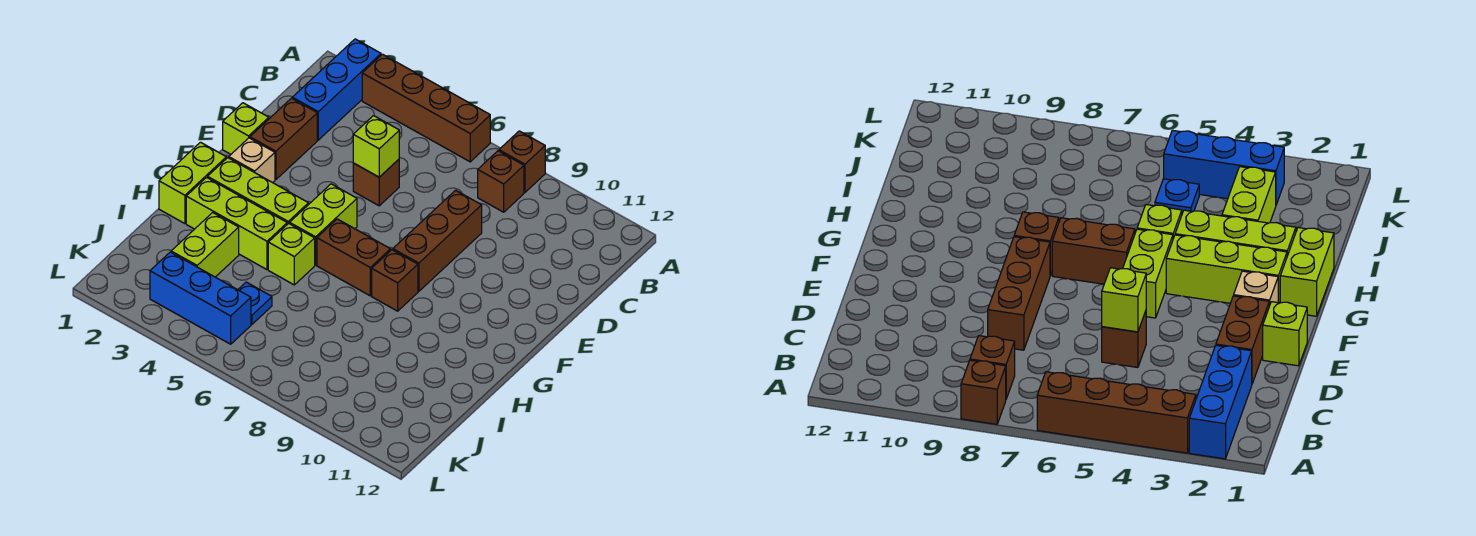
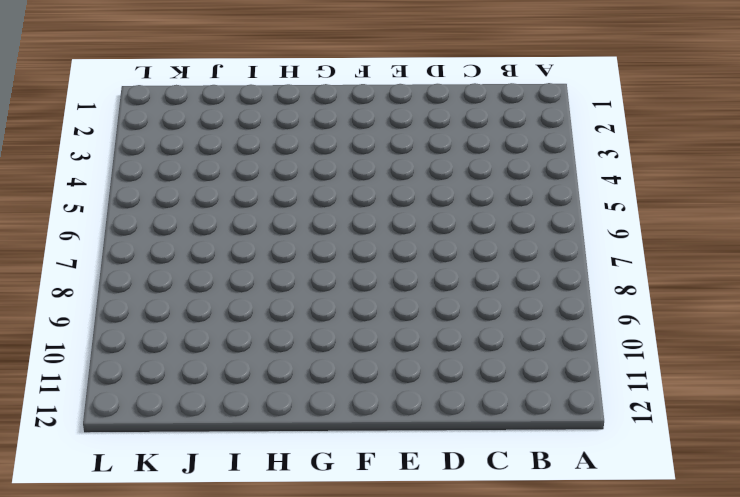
none -> blue brick A2:C2 level 1
none -> brown brick A3:A6 level 1
none -> brown brick A8 level 1

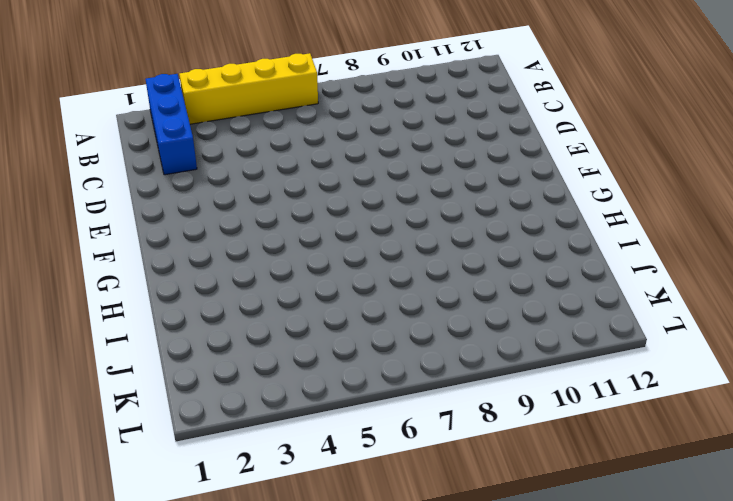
yellow brick A3:A6 level 1 -> brown brick A3:A6 level 1
none -> brown brick A8 level 1
none -> brown brick B8 level 1
none -> brown brick D2:E2 level 1

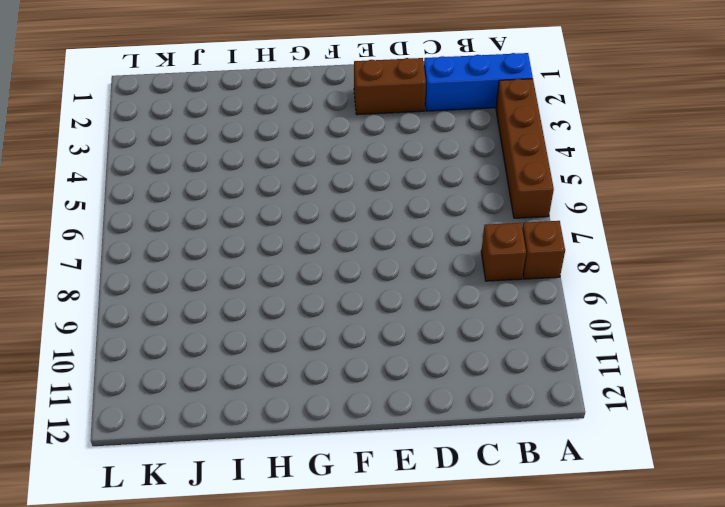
none -> brown brick D5 level 1
none -> brown brick D8:F8 level 1
none -> lime brick E1 level 1

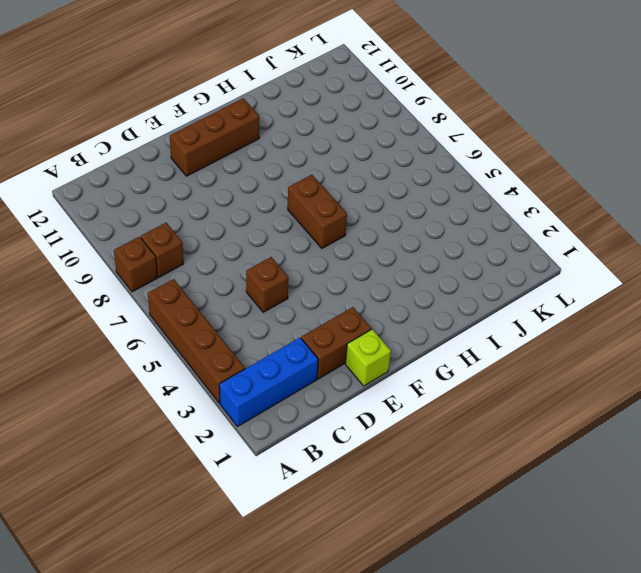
brown brick E11:G11 level 1 -> brown brick D8:F8 level 1
none -> tan brick F2 level 1
none -> lime brick F5:G5 level 1
none -> lime brick G1:H1 level 1

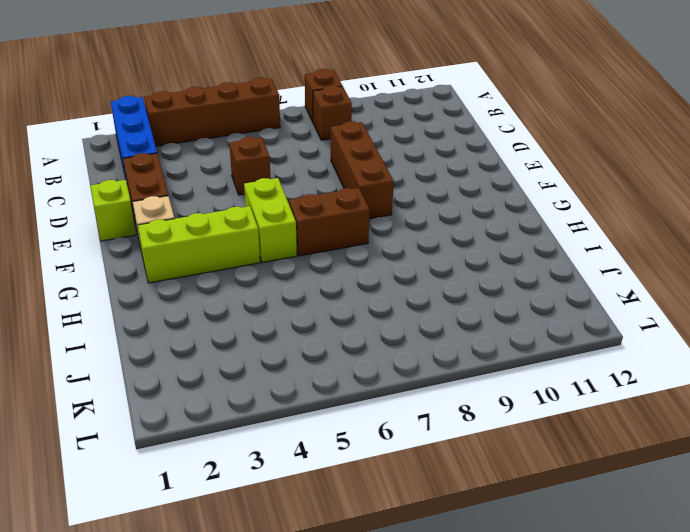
none -> lime brick G1:H1 level 1
none -> brown brick G8 level 1
none -> lime brick H2:H4 level 1

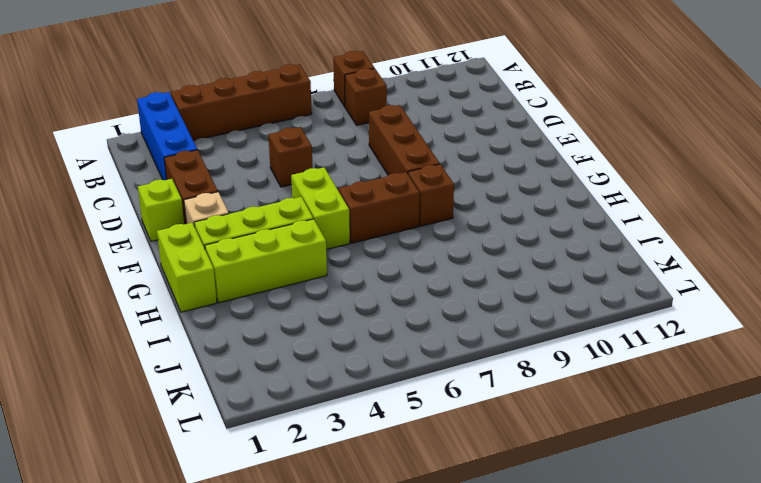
none -> lime brick H5 level 1
none -> lime brick I3:J3 level 1
none -> blue plate J5 level 1

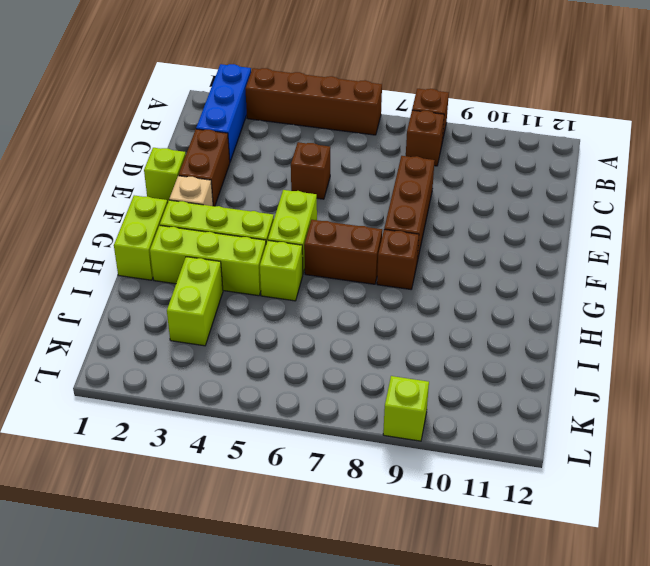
lime brick L9 level 1 -> lime brick D5 level 2
none -> blue plate J5 level 1
none -> blue brick K3:K5 level 1

